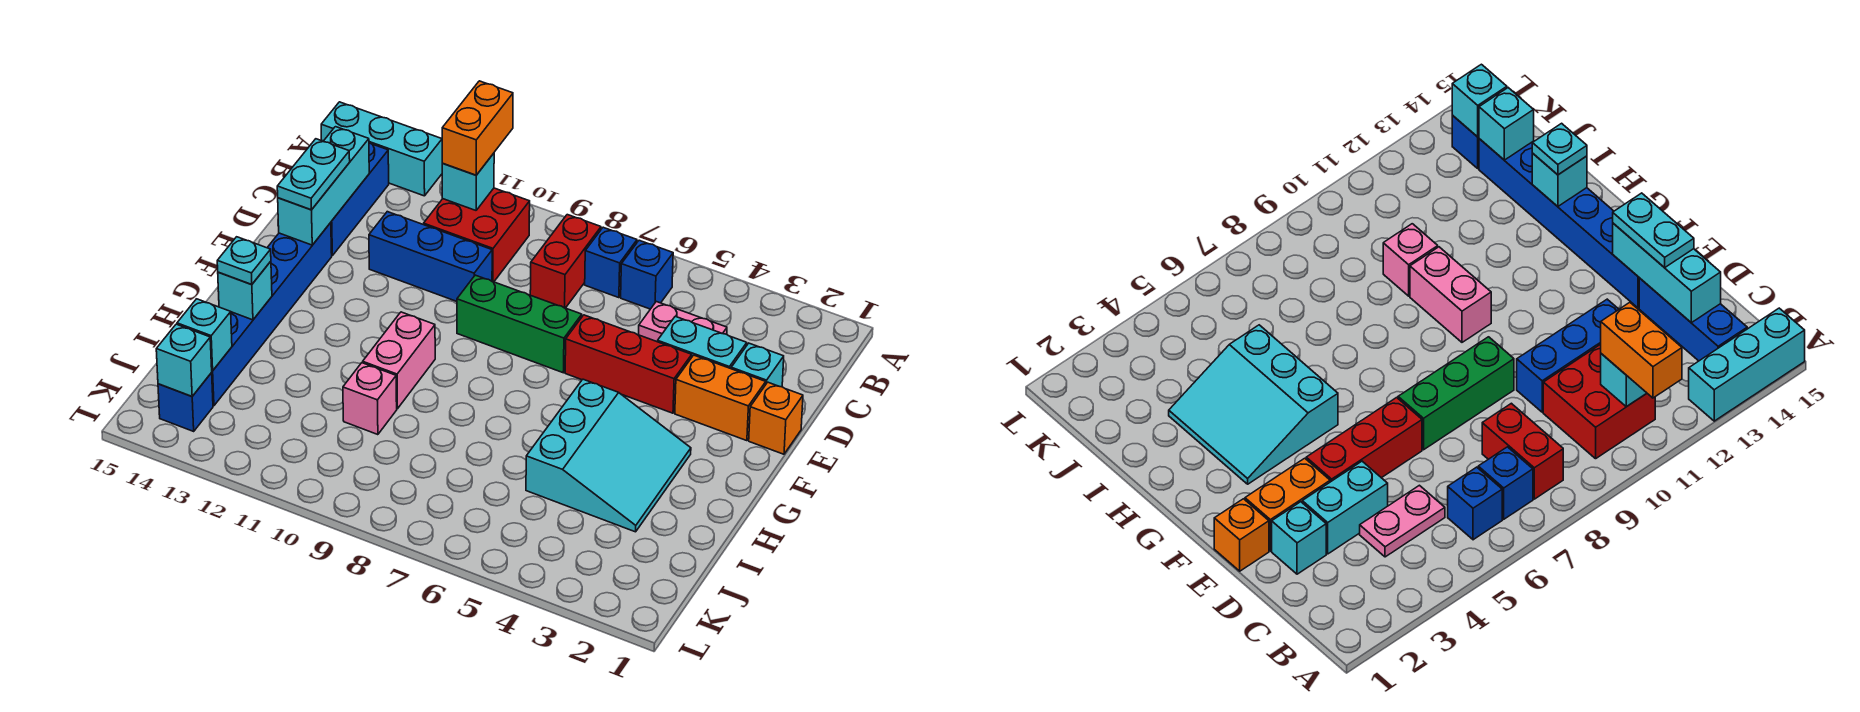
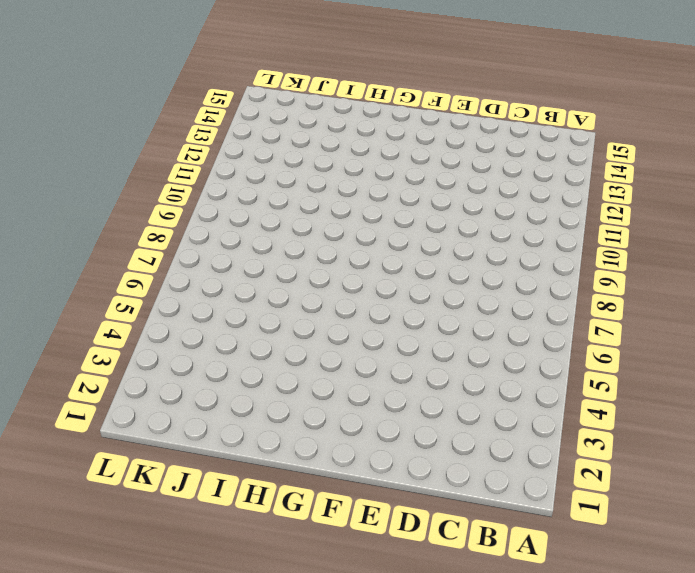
none -> cyan brick A13:A15 level 1
none -> blue brick B6 level 1
none -> blue brick B7 level 1

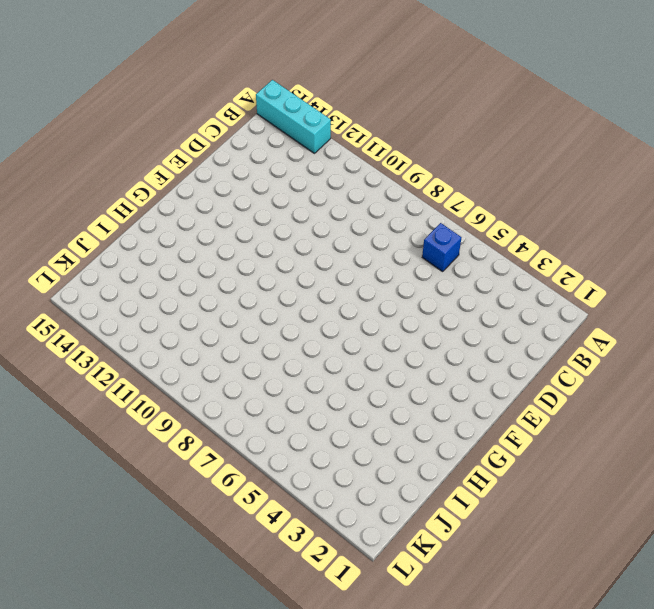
none -> blue brick B7 level 1
none -> red brick B8:C8 level 1
none -> red brick B10:C11 level 1

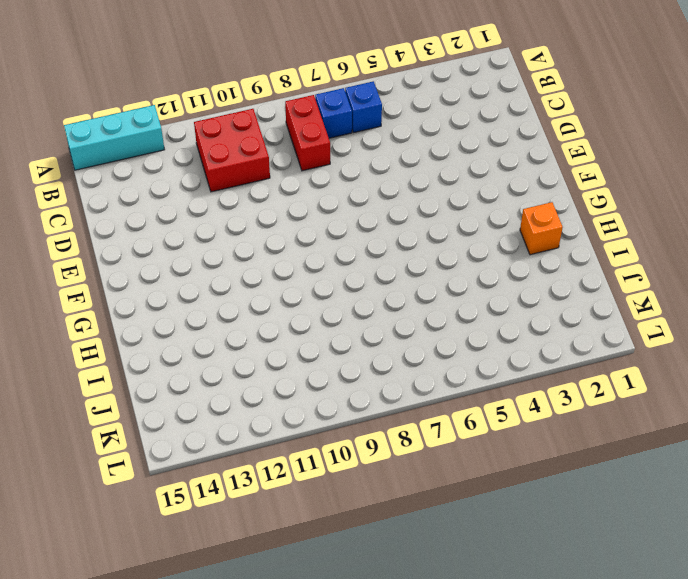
orange brick H2 level 1 -> orange brick E1 level 1
none -> blue brick B14:D14 level 1
none -> pink plate C4:C5 level 1
none -> cyan brick D2 level 1

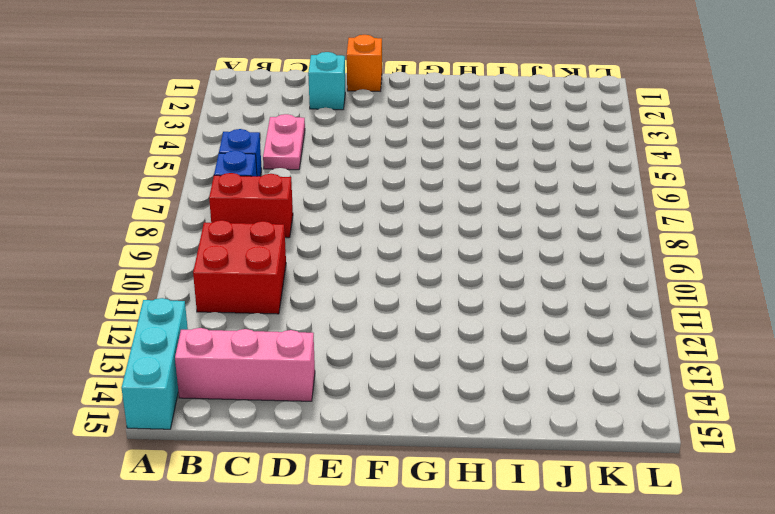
pink brick B14:D14 level 1 -> blue brick B14:D14 level 1
none -> cyan brick D3:D4 level 1
none -> blue brick D10:D12 level 1
none -> orange brick E2:E3 level 1

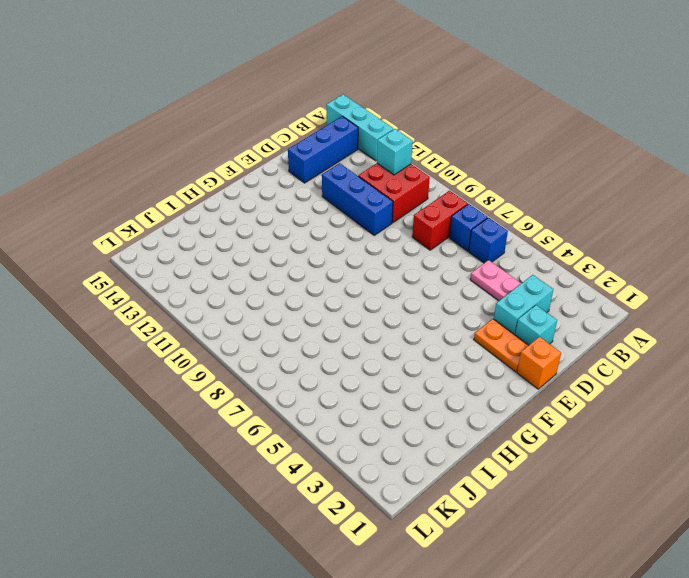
cyan brick C3:D3 level 1 -> cyan brick D3:D4 level 1
orange plate E2:E3 level 1 -> orange brick E2:E3 level 1
none -> red brick E4:E6 level 1
none -> green brick E7:E9 level 1
none -> blue brick E14:J14 level 1

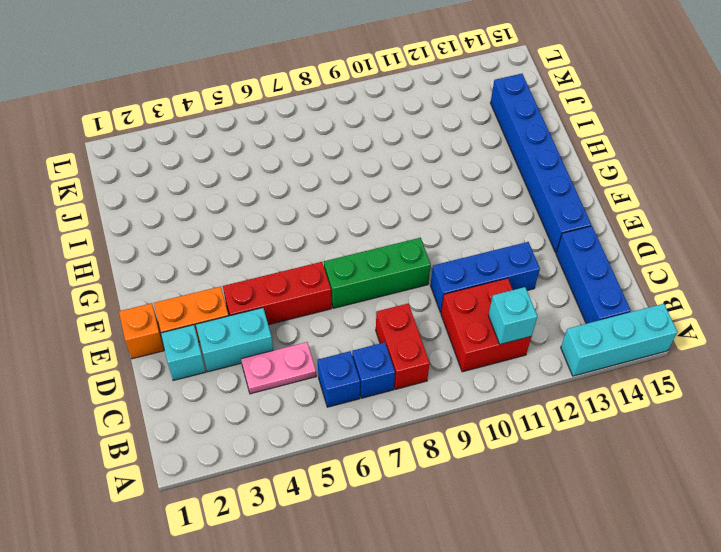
none -> cyan slope G3:I5 level 1 top 5
none -> pink brick G10:H10 level 1
none -> pink brick I10 level 1

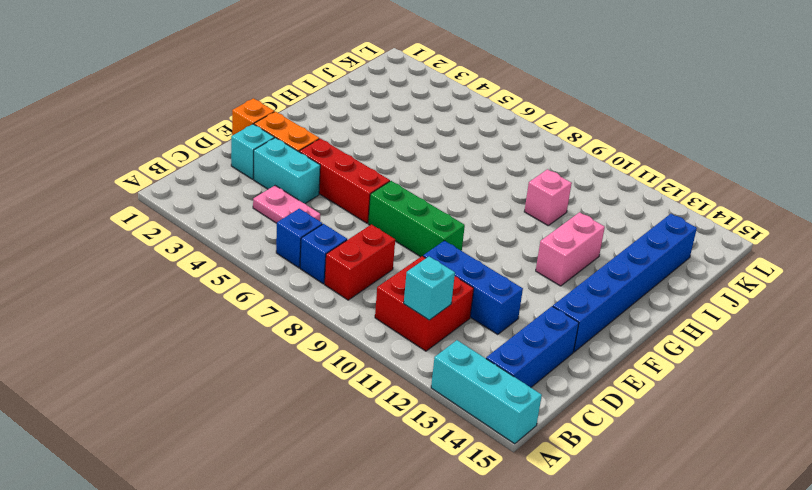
pink brick G12:H12 level 1 -> pink brick G10:H10 level 1
none -> cyan slope G3:I5 level 1 top 5
none -> blue brick K14 level 1
none -> cyan brick C14:E14 level 2

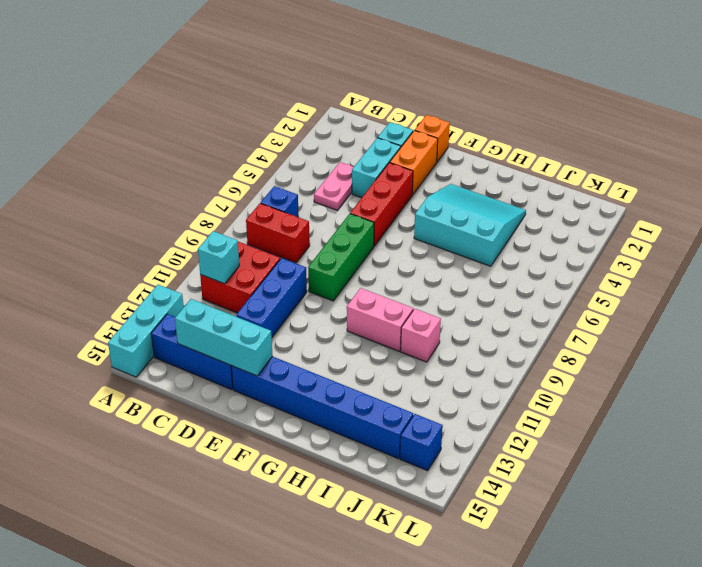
none -> blue brick B6 level 1
none -> cyan brick H14 level 2
none -> cyan brick J14 level 2

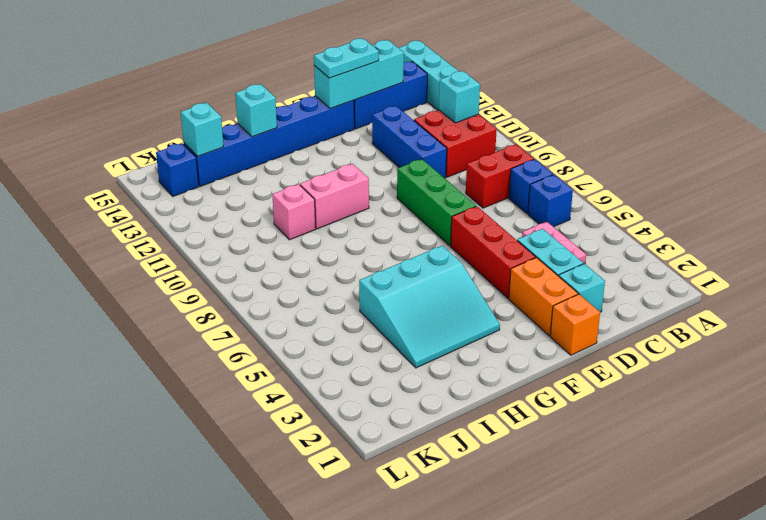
none -> cyan brick K14 level 2
none -> orange brick A11:B11 level 3
none -> cyan plate H14 level 3

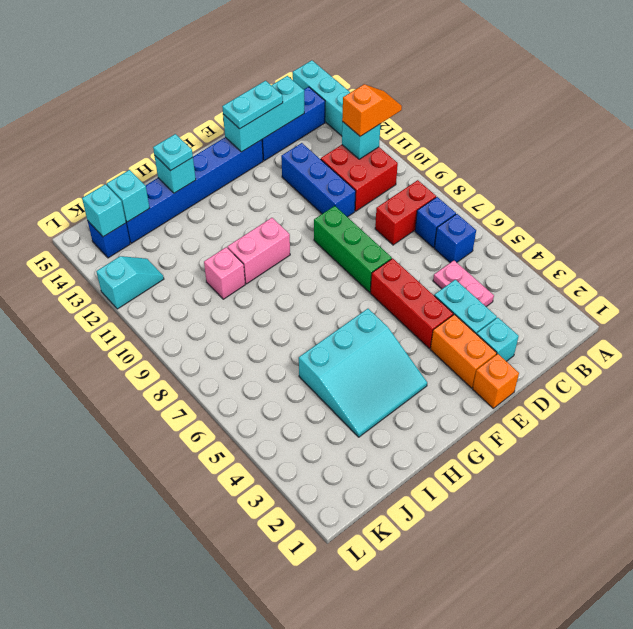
orange slope A11:B11 level 3 top B -> orange brick A11:B11 level 3
cyan slope K12:L12 level 1 top L -> none

